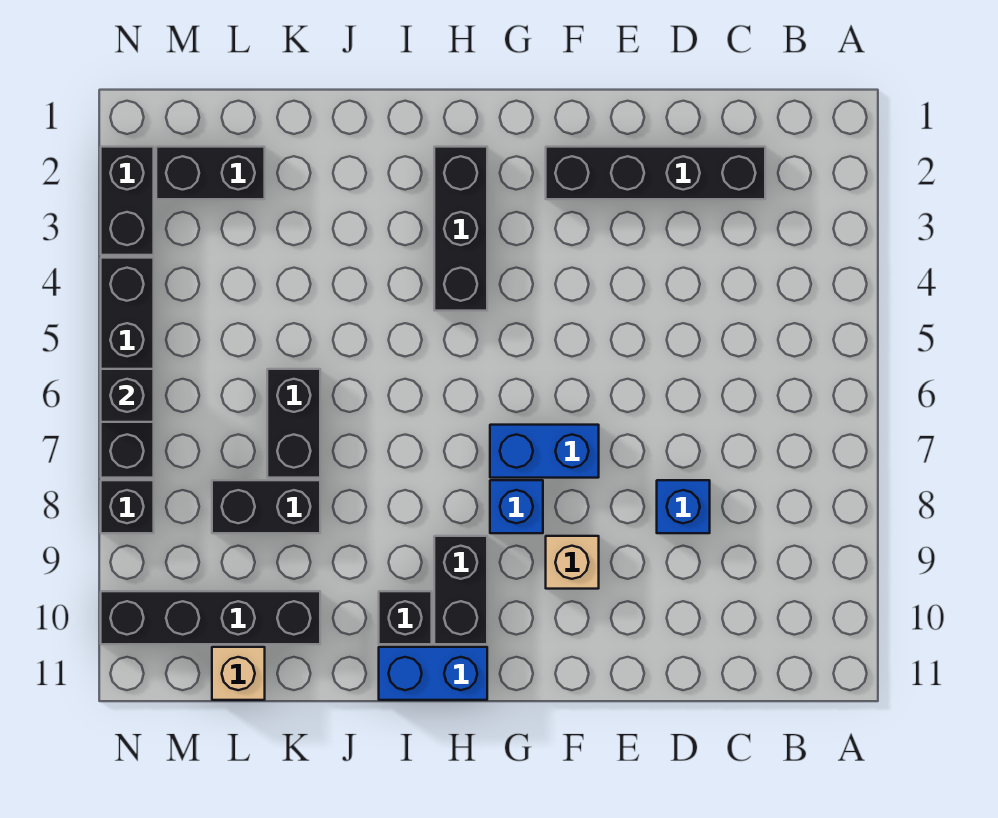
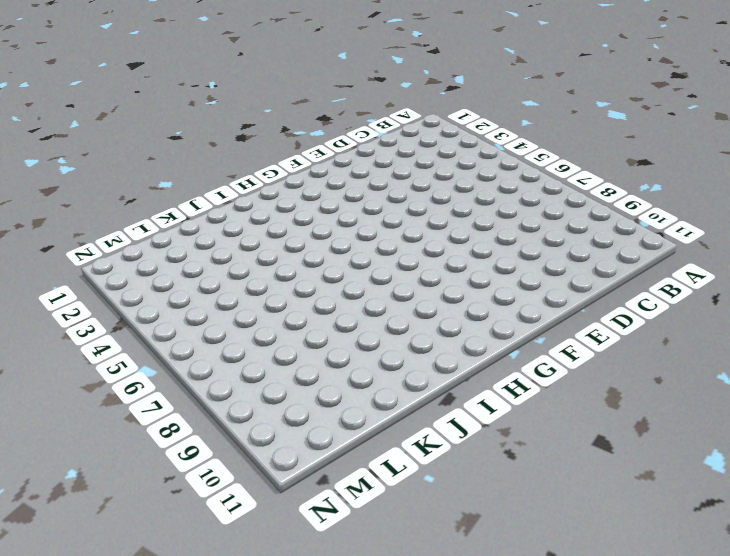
none -> black brick C2:F2 level 1
none -> blue brick D8 level 1
none -> blue brick F7:G7 level 1

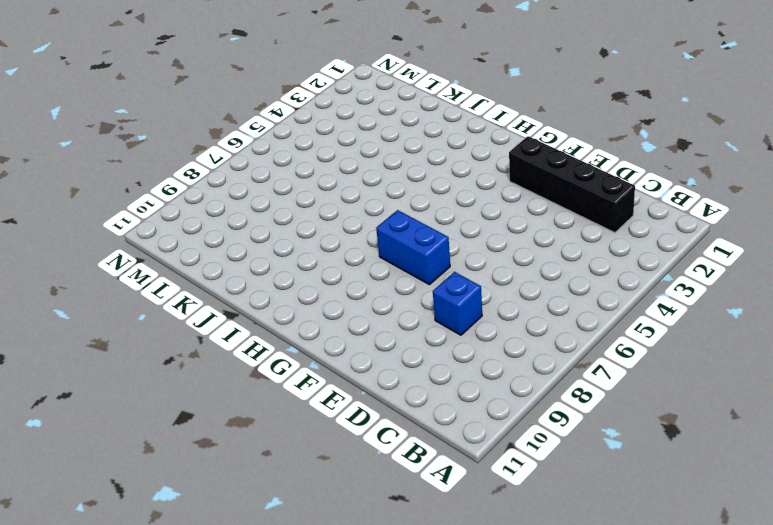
none -> tan brick F9 level 1
none -> blue brick G8 level 1
none -> black brick H2:H4 level 1

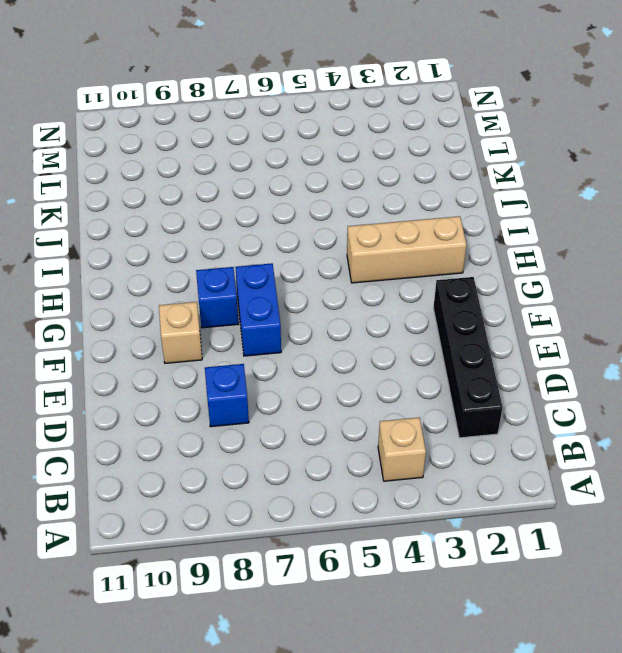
tan brick B4 level 1 -> tan brick L11 level 1
tan brick H2:H4 level 1 -> black brick H2:H4 level 1
none -> black brick H9:H10 level 1
none -> blue brick H11:I11 level 1
none -> black brick I10 level 1

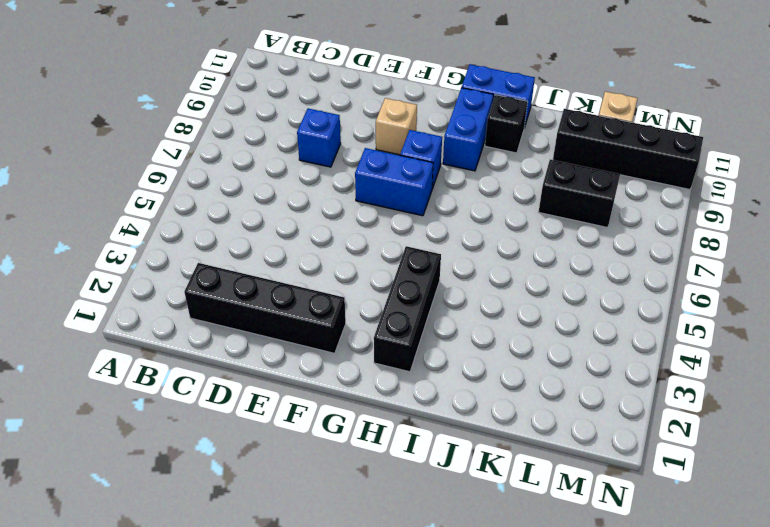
blue brick H9:H10 level 1 -> black brick H9:H10 level 1
none -> black brick K6:K7 level 1
none -> black brick L2:M2 level 1
none -> black brick N2:N3 level 1

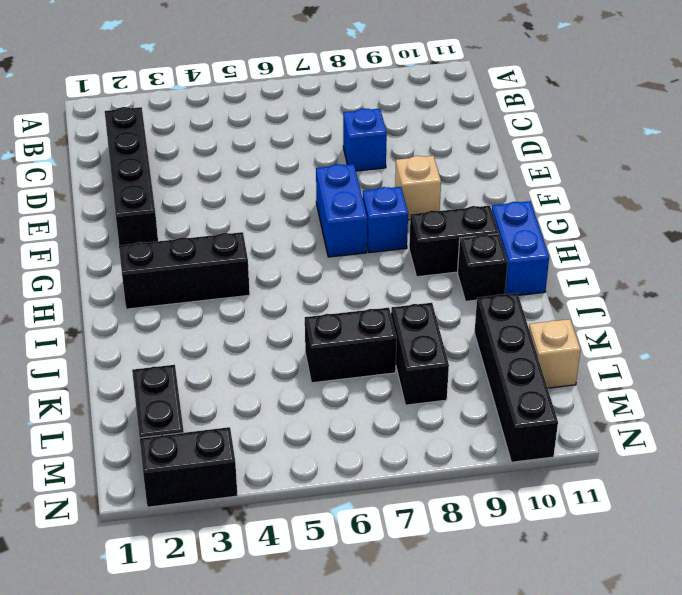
none -> black brick N4:N7 level 1
none -> black brick N8 level 1
none -> black brick N6 level 2

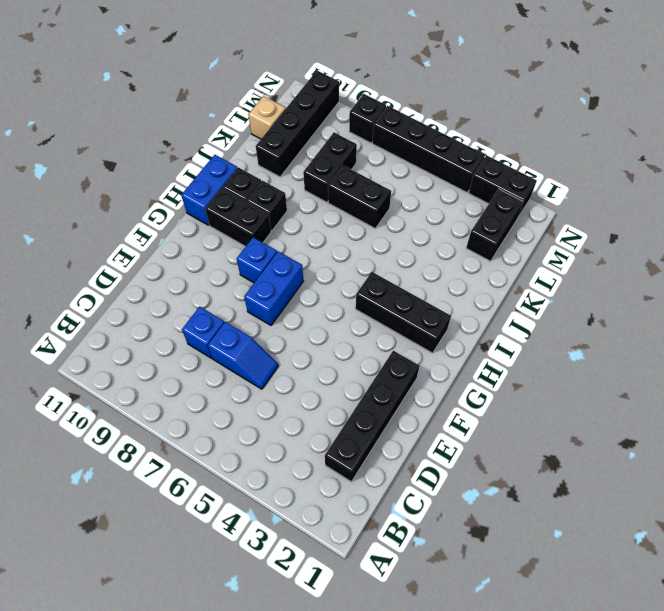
blue slope D6:D7 level 1 top 7 -> none
black brick I9 level 1 -> black brick N6 level 2
none -> tan brick F9 level 1

